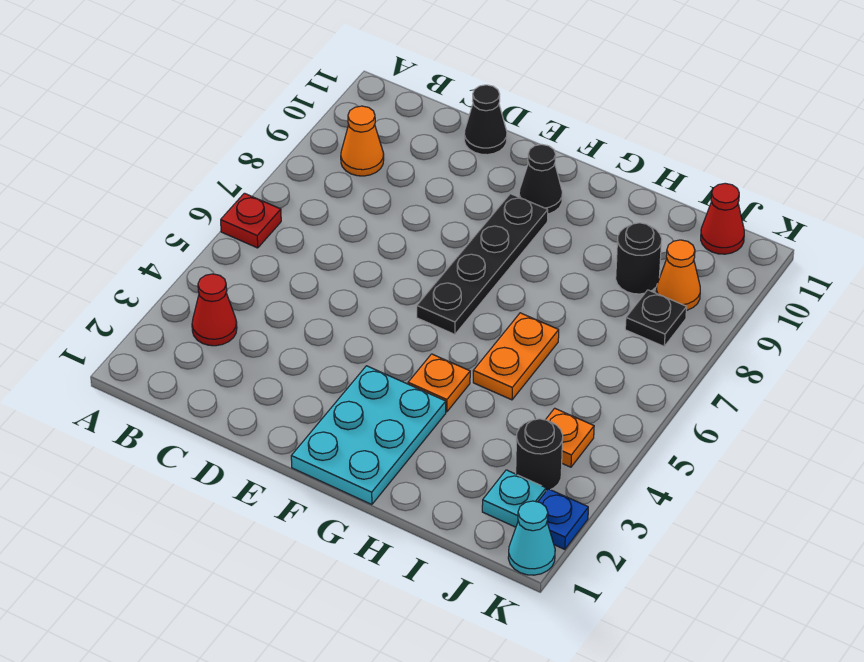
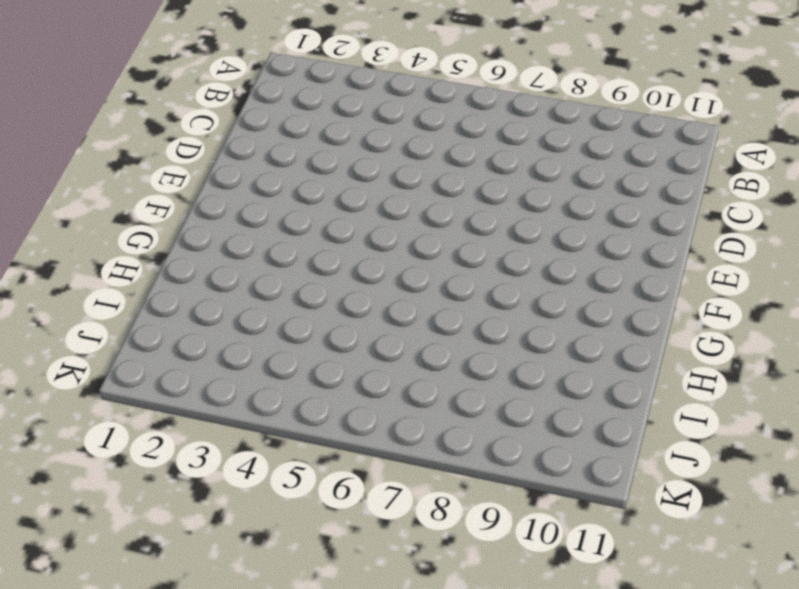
none -> red plate A6 level 1
none -> red cone B3 level 1
none -> orange cone B9 level 1

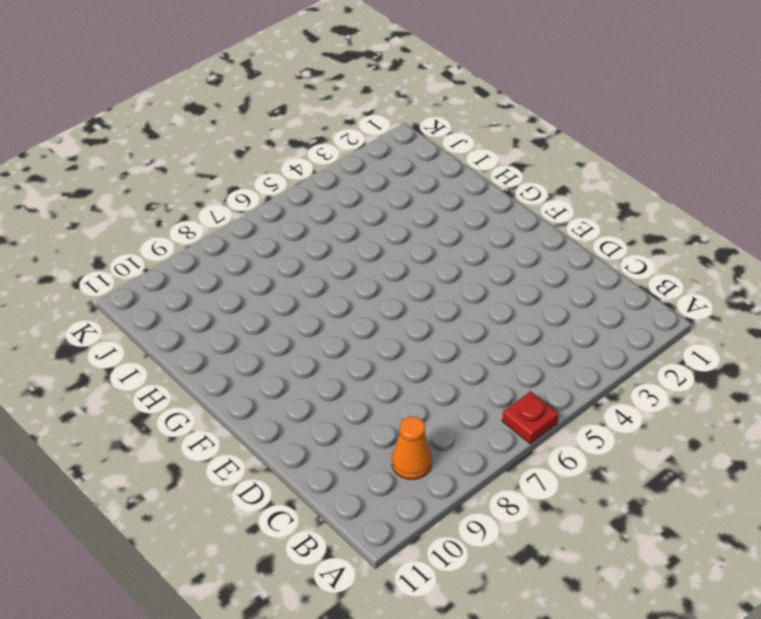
none -> red cone B3 level 1
none -> black cone D11 level 1
none -> cyan plate F1:G3 level 1

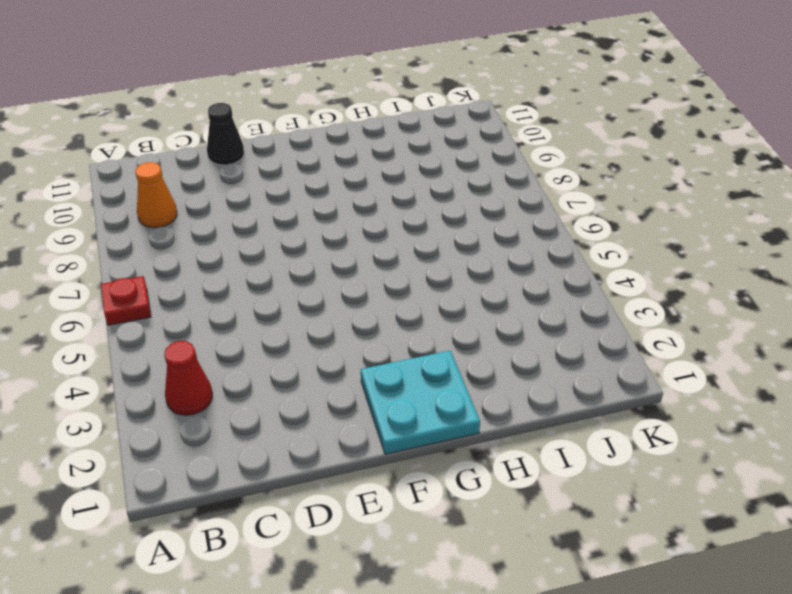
cyan plate F1:G2 level 1 -> cyan plate F1:G3 level 1
none -> black plate F6:F9 level 1
none -> black cone F10 level 1
none -> orange plate G4 level 1

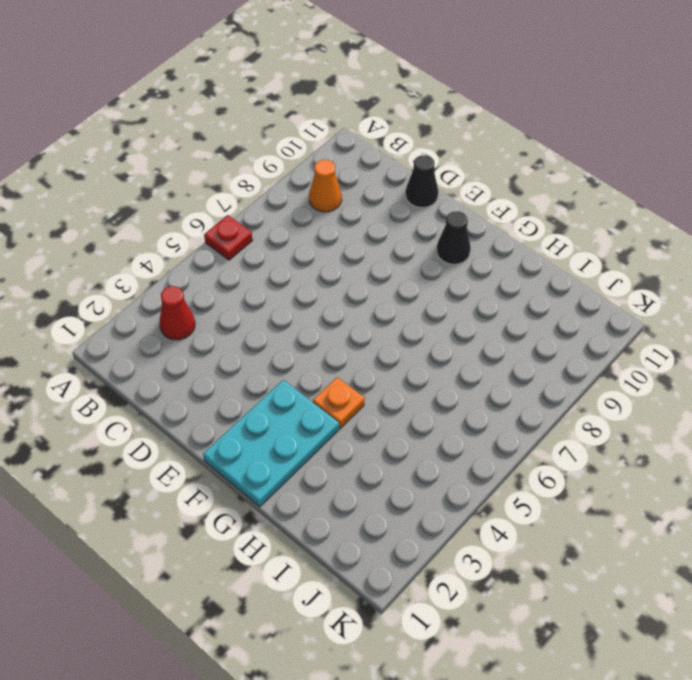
none -> black plate F6:F9 level 1
none -> orange plate H5:H6 level 1
none -> black round brick I9 level 1

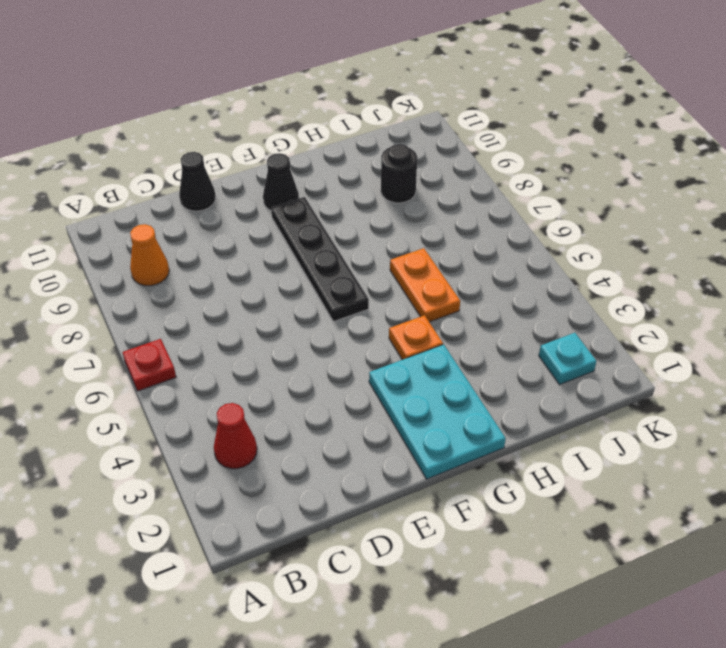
none -> black round brick J3 level 1
none -> orange plate J4 level 1
none -> black plate J8 level 1

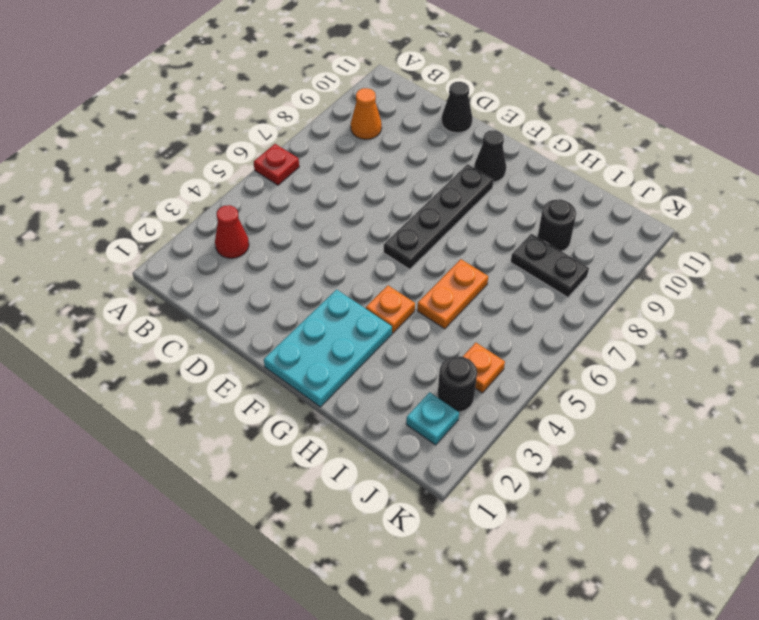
black plate I8:J8 level 1 -> black plate J8 level 1
none -> orange cone J9 level 1
none -> red cone J11 level 1
none -> cyan cone K1 level 1

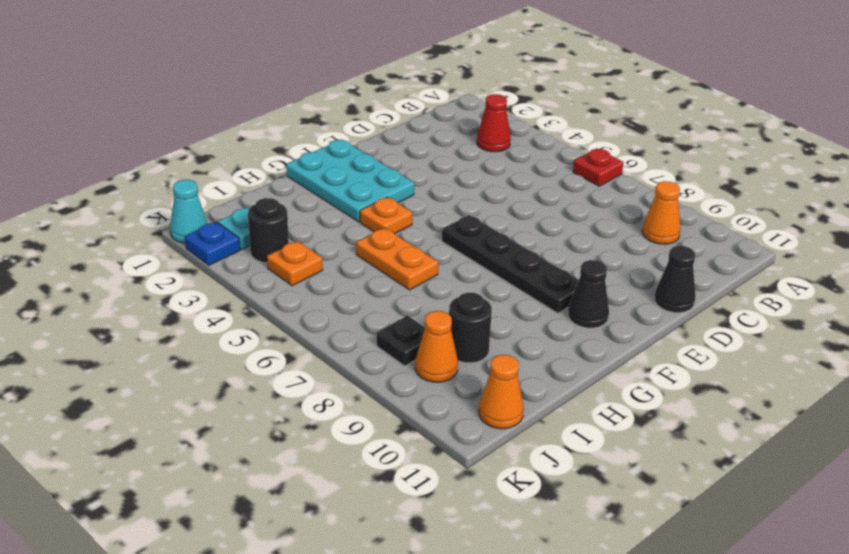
orange cone J11 level 1 -> red cone J11 level 1

